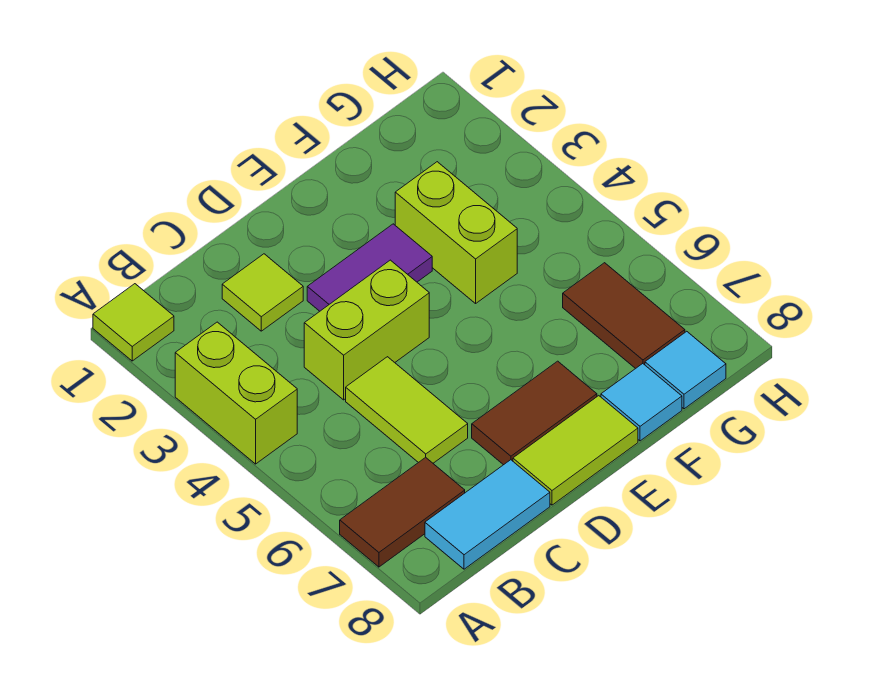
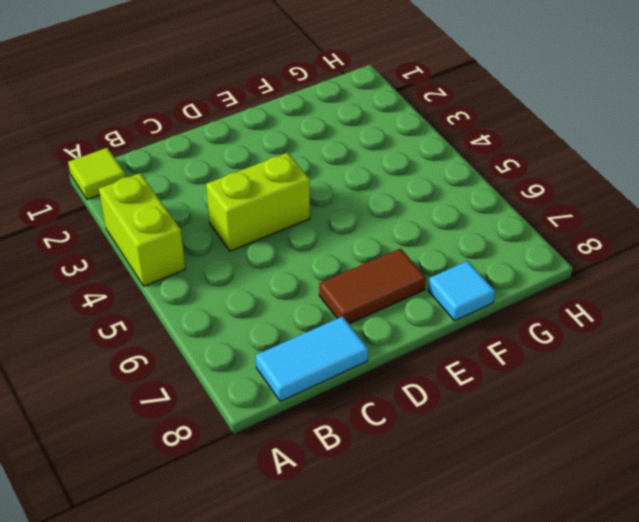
none -> brown tile A7:B7 level 1
none -> lime tile C2 level 1
none -> lime tile C5:C6 level 1

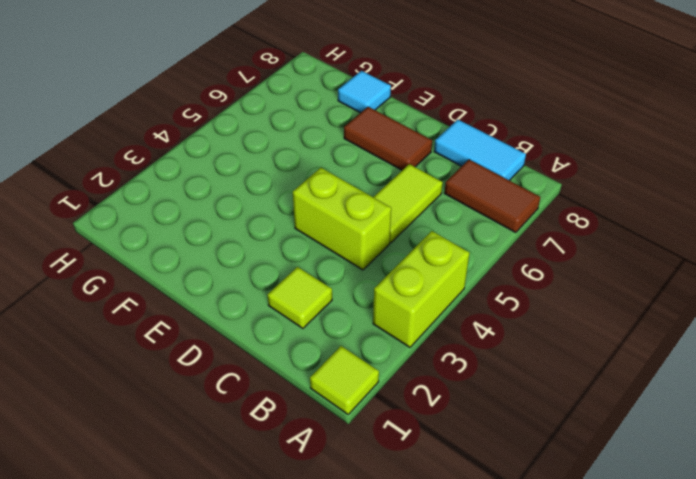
none -> purple tile D3:E3 level 1
none -> lime tile D8:E8 level 1
none -> lime brick F3:F4 level 1

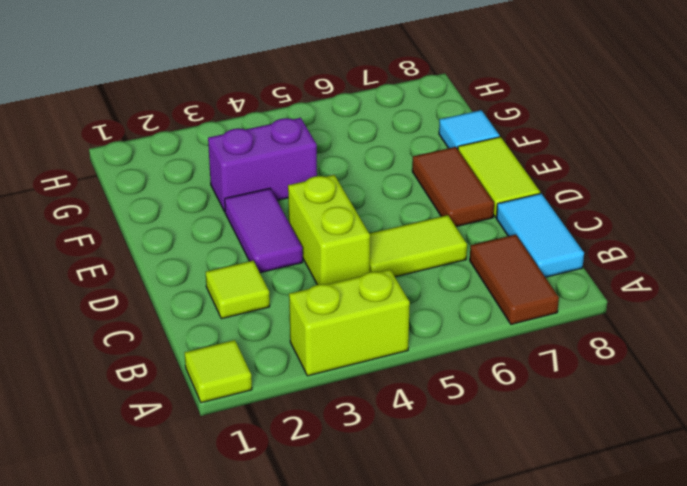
purple brick F3:F4 level 1 -> lime brick F3:F4 level 1
none -> brown tile G6:G7 level 1
none -> cyan tile G8 level 1

